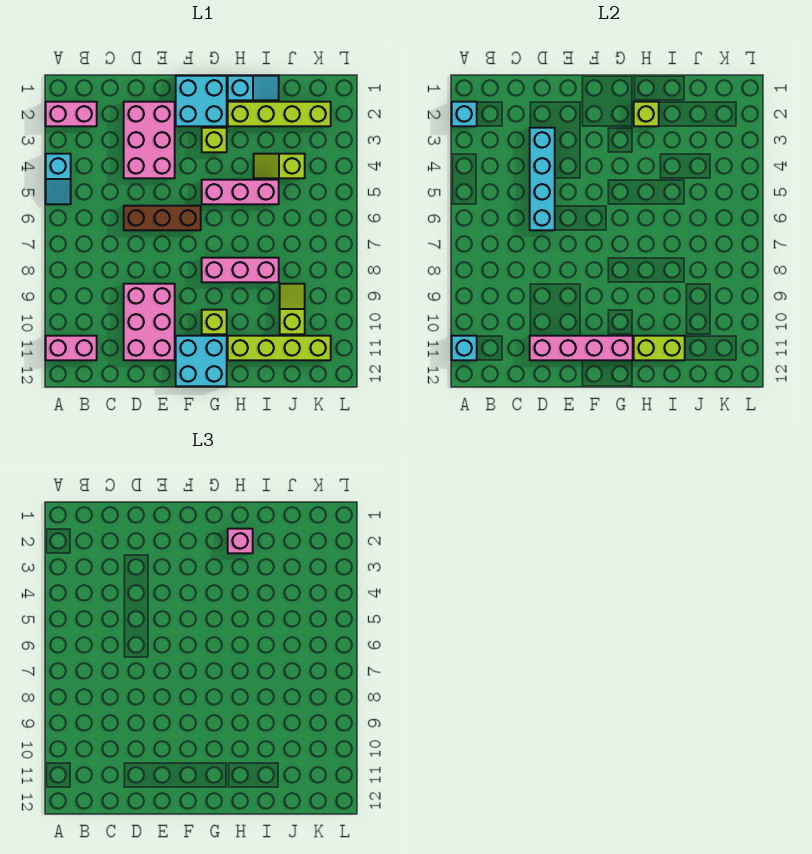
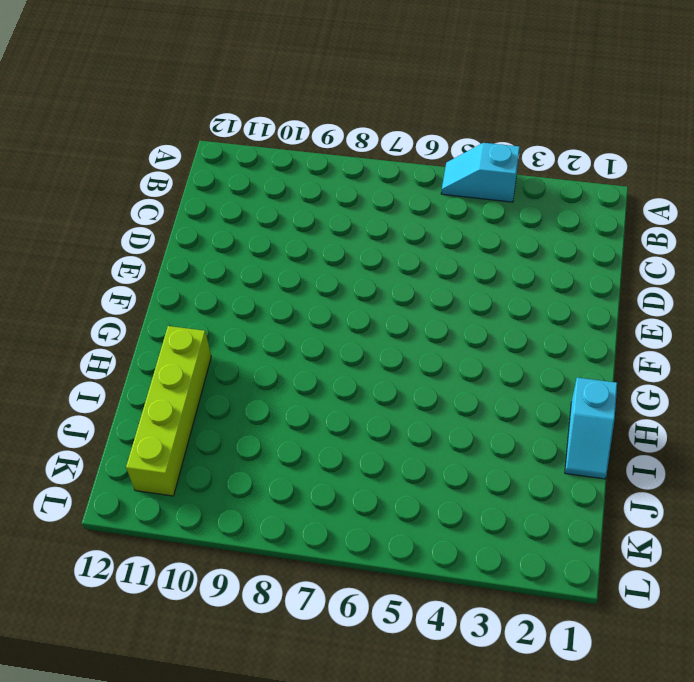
none -> pink brick A2:B2 level 1
none -> pink brick A11:B11 level 1
none -> pink brick D2:E4 level 1

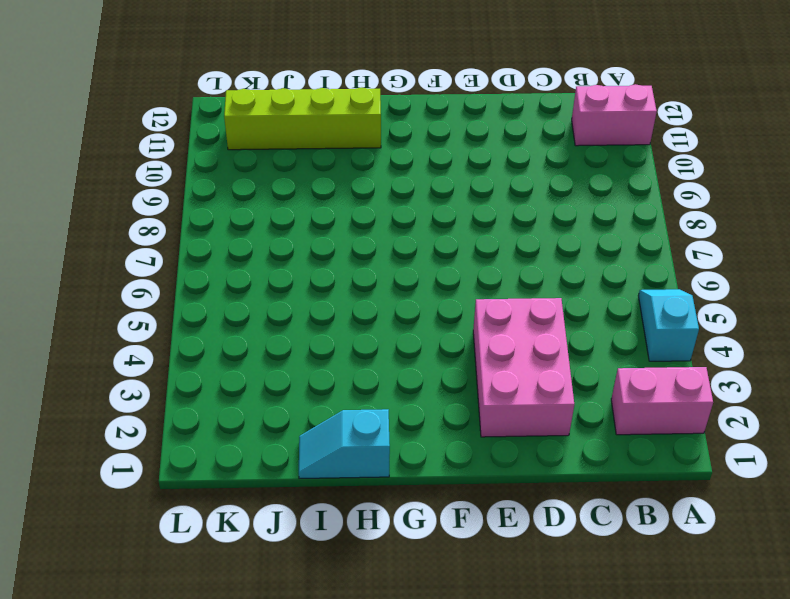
none -> brown brick D6:F6 level 1
none -> pink brick D9:E11 level 1
none -> cyan brick F1:G2 level 1

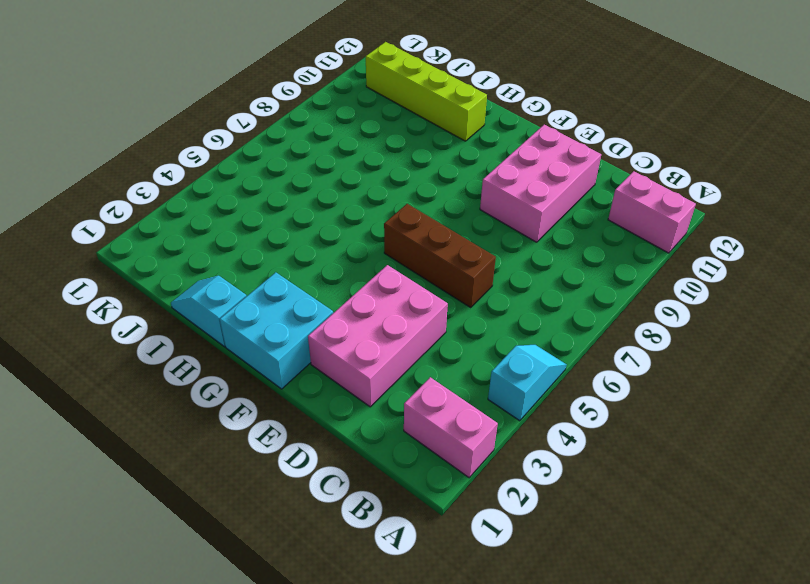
none -> cyan brick F11:G12 level 1
none -> lime brick G3 level 1
none -> pink brick G5:I5 level 1

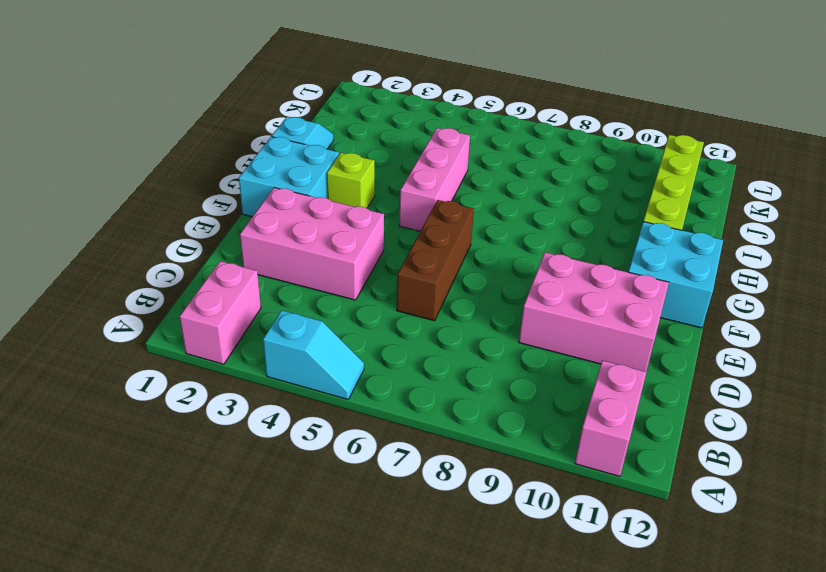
none -> pink brick G8:I8 level 1
none -> lime brick G10 level 1
none -> lime brick H2:K2 level 1

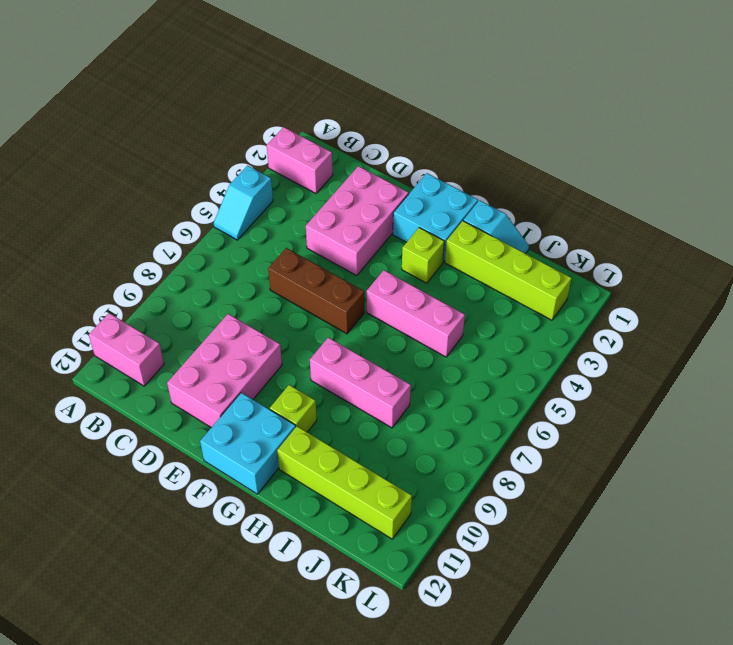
none -> lime slope I4:J4 level 1 top J
none -> lime slope J9:J10 level 1 top 10
none -> cyan brick A2 level 2

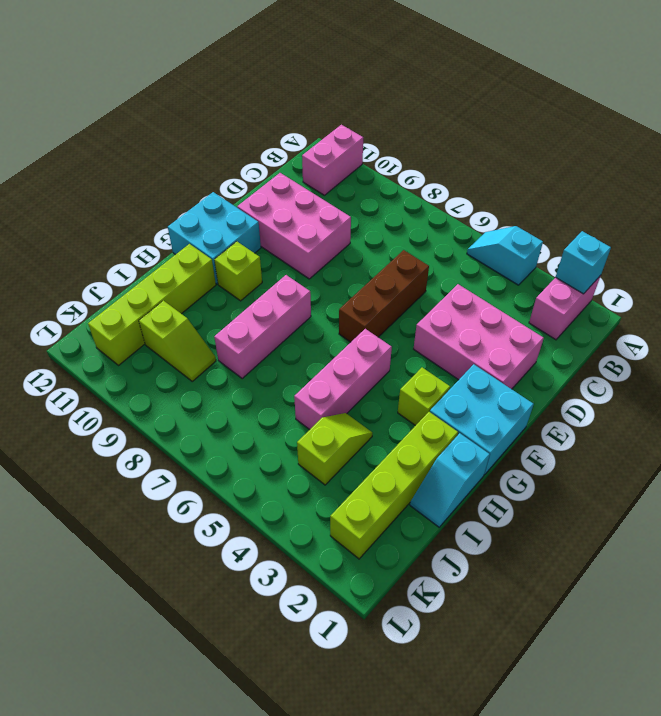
none -> cyan brick A11 level 2
none -> cyan brick D3:D6 level 2
none -> pink brick D11:G11 level 2

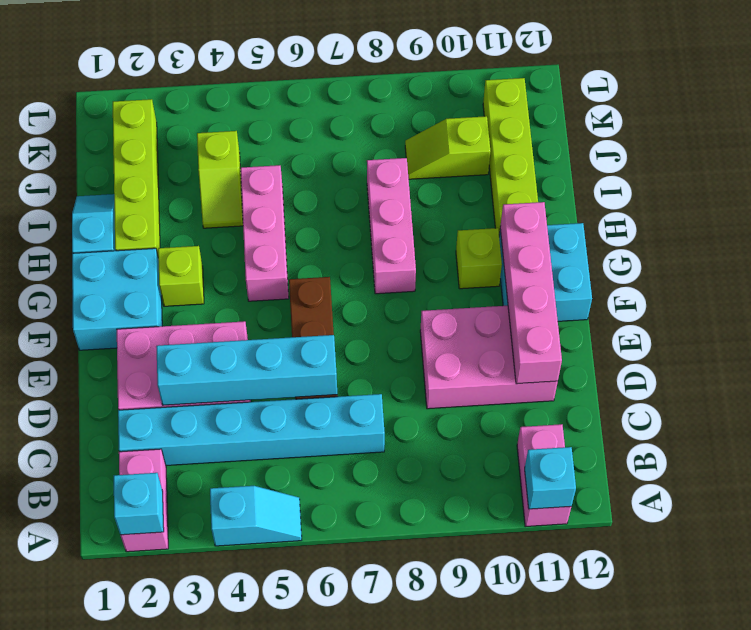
cyan brick C2:C7 level 1 -> none
none -> lime brick H2 level 2
none -> lime brick H11:I11 level 2
none -> pink brick H2 level 3

